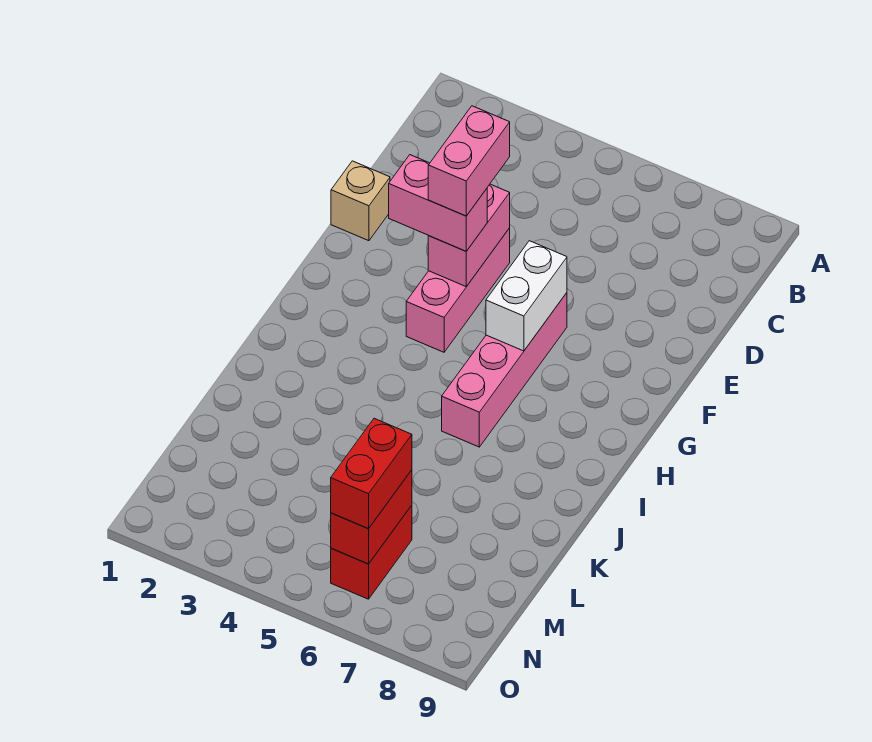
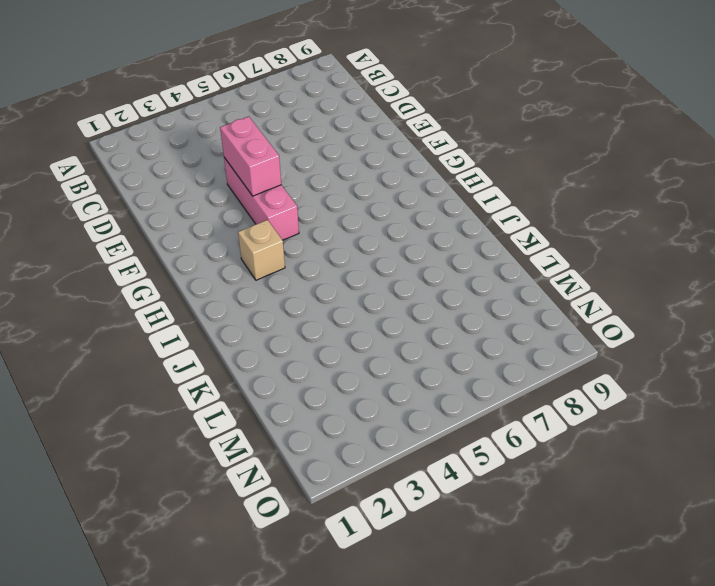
tan brick H3 level 1 -> tan brick E1 level 1
none -> pink brick F6:I6 level 1
none -> red brick M6:N6 level 1

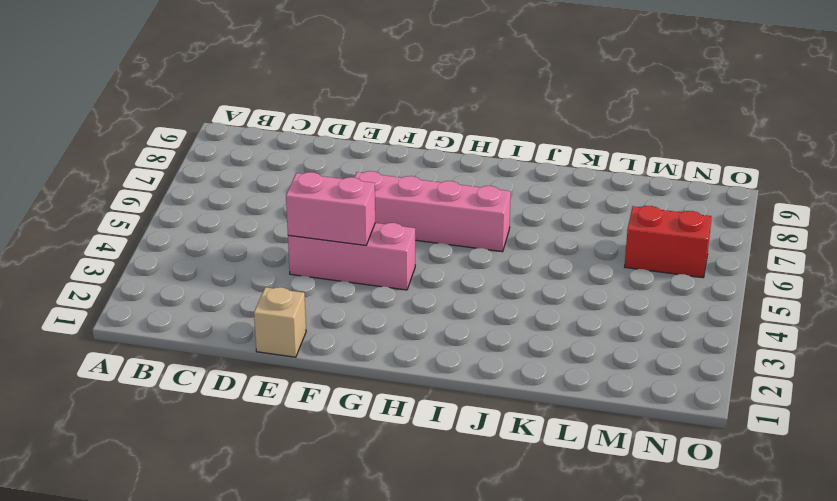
none -> white brick F6:G6 level 2
none -> red brick M6:N6 level 2

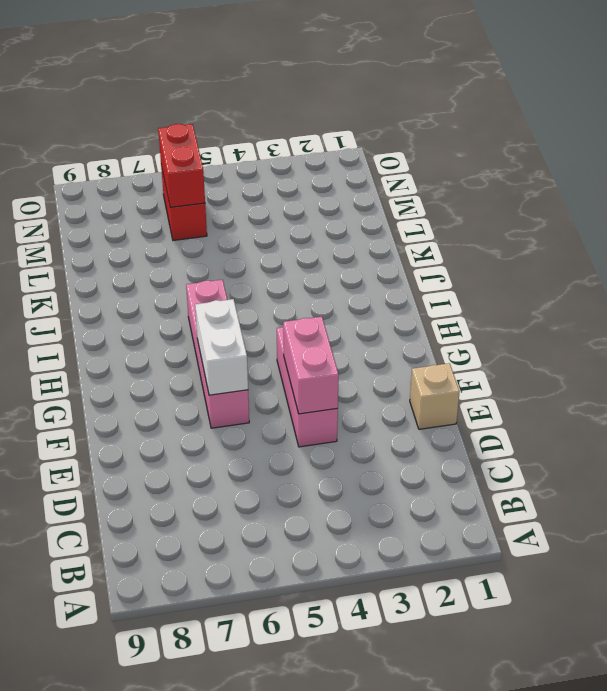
none -> pink brick F3:F4 level 3
none -> red brick M6:N6 level 3

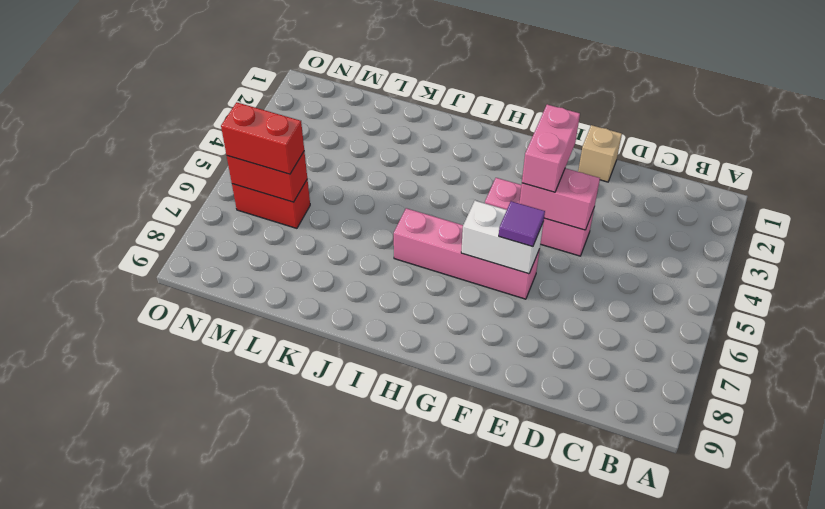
purple tile F6 level 3 -> none
none -> pink brick E4:F4 level 4

